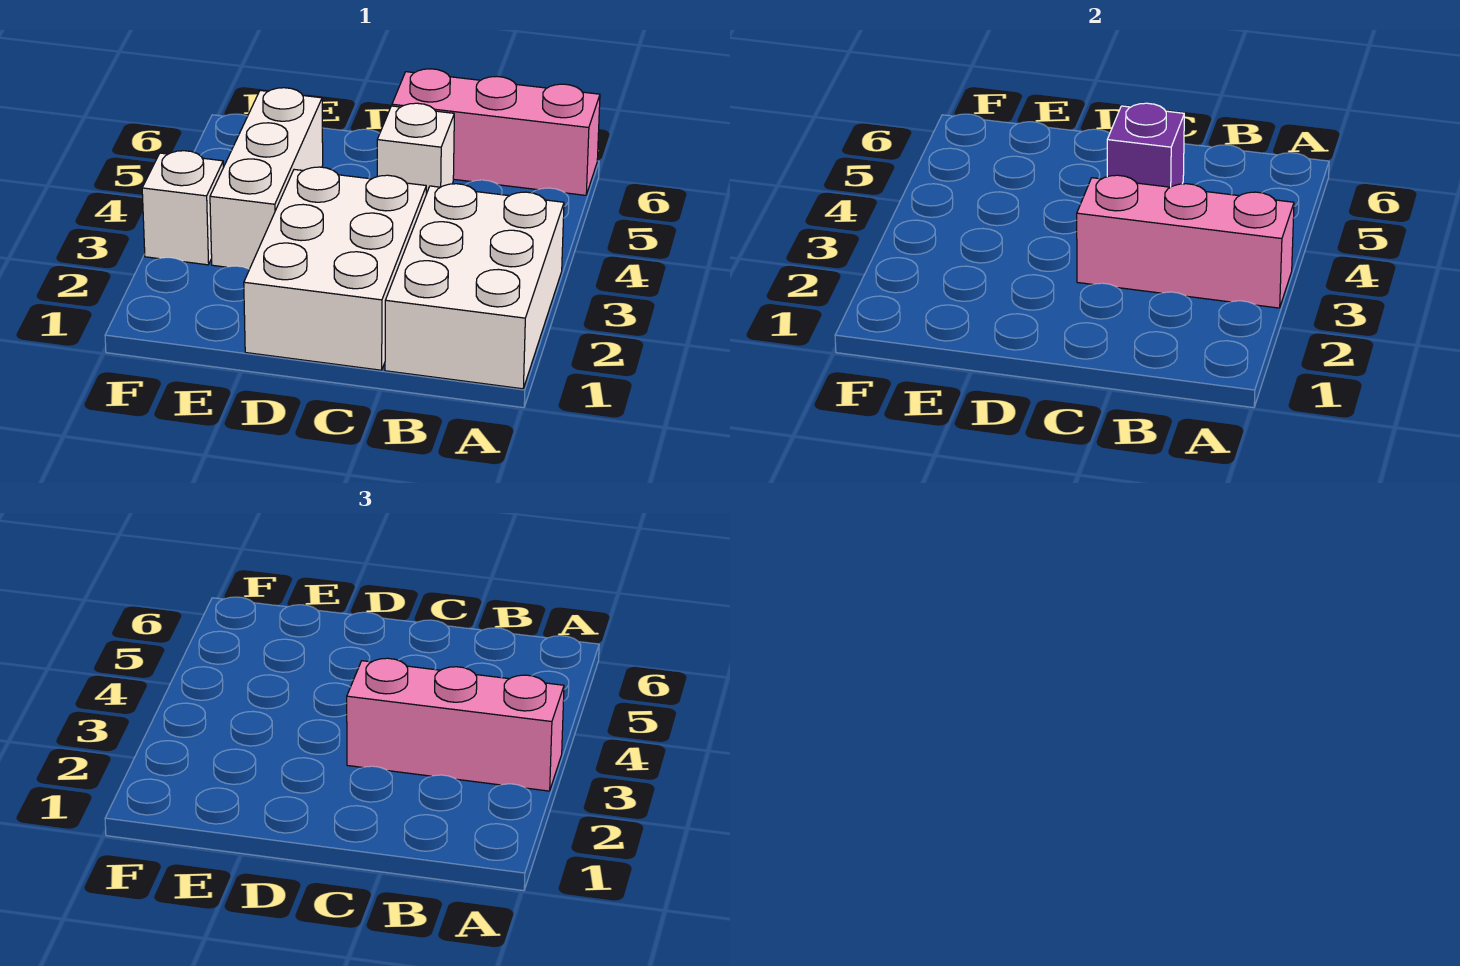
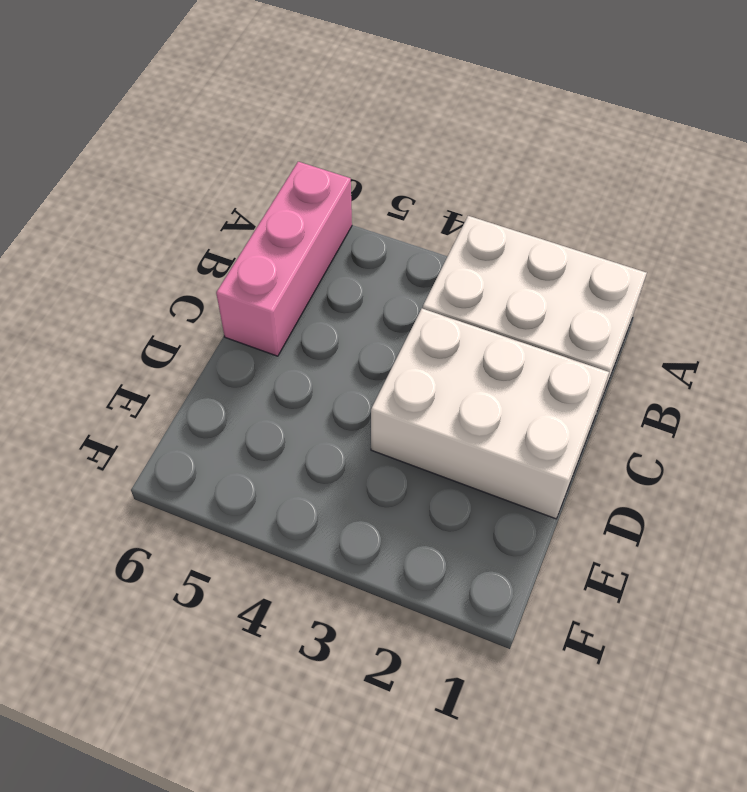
none -> white brick C5 level 1
none -> white brick E3:E5 level 1

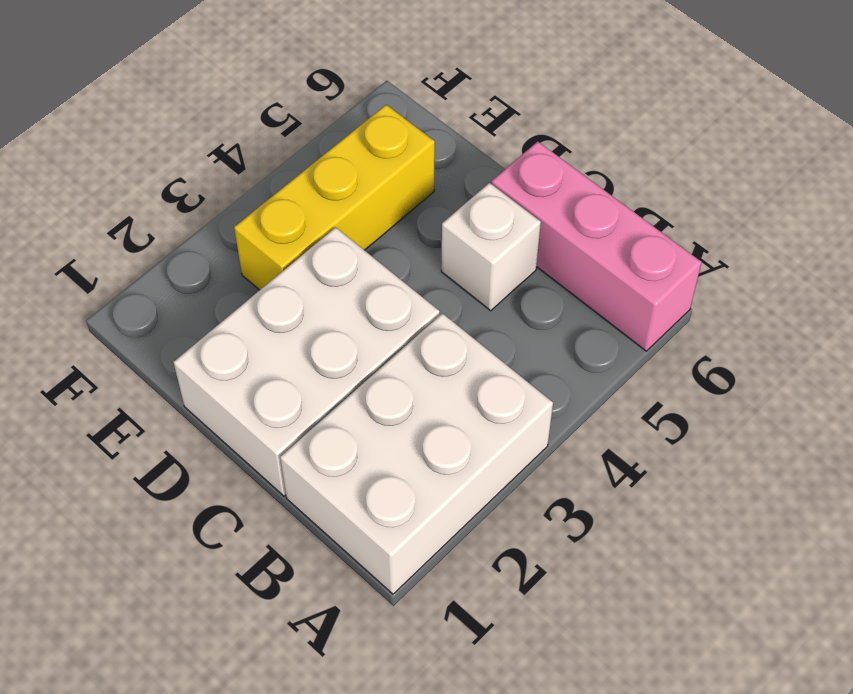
yellow brick E3:E5 level 1 -> white brick E3:E5 level 1
none -> white brick F3 level 1
none -> pink brick A3:C3 level 2

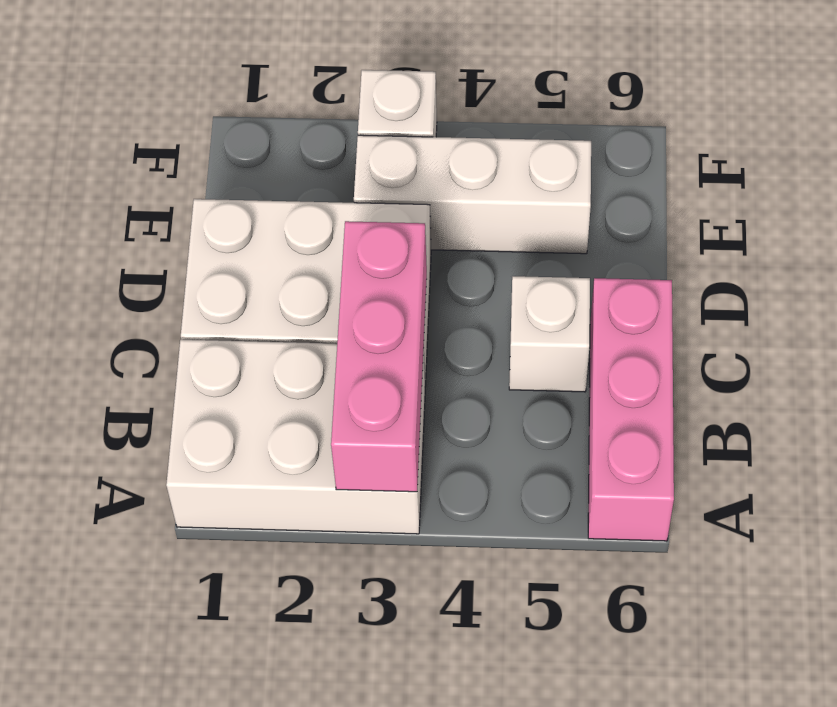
none -> purple brick C5 level 2
none -> pink brick A3:C3 level 3

